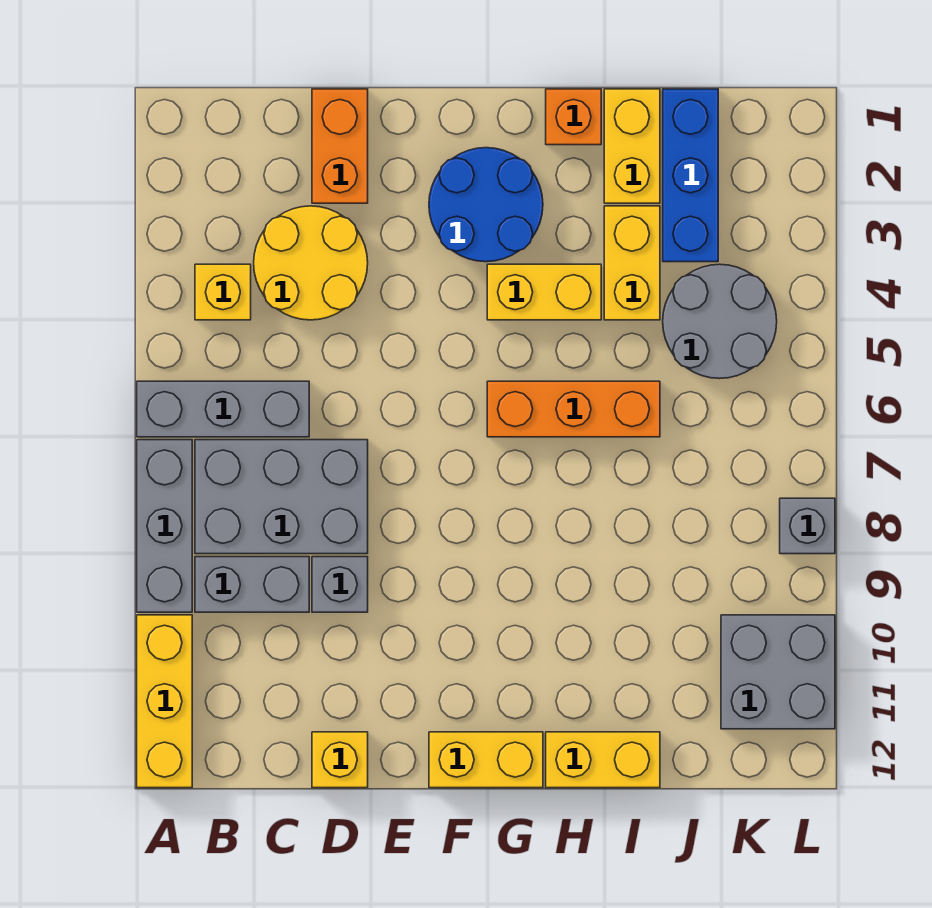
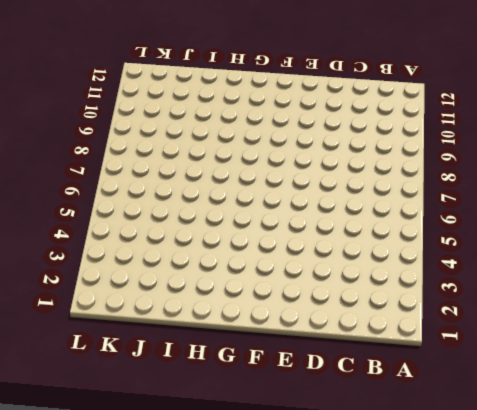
none -> grey brick A6:C6 level 1
none -> grey brick A7:A9 level 1
none -> yellow brick A10:A12 level 1

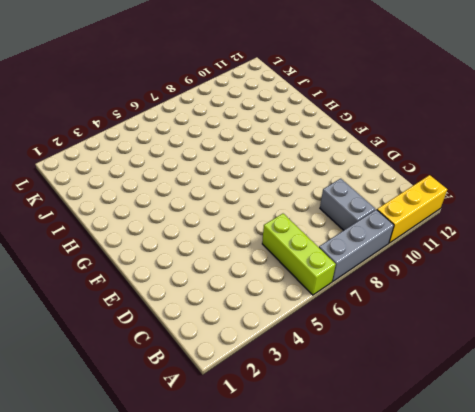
lime brick A6:C6 level 1 -> grey brick A6:C6 level 1
none -> yellow brick B4 level 1
none -> grey brick B7:D8 level 1
none -> yellow round brick C3:D4 level 1

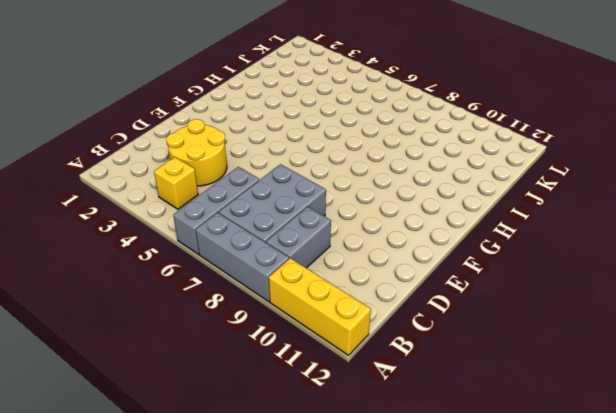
none -> orange brick D1:D2 level 1
none -> grey brick D9 level 1
none -> yellow brick D12 level 1

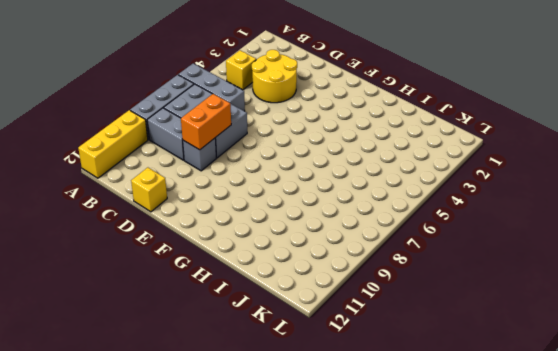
orange brick D8:D9 level 2 -> orange brick D1:D2 level 1
none -> blue round brick F2:G3 level 1
none -> yellow brick F12:G12 level 1
none -> yellow brick G4:H4 level 1

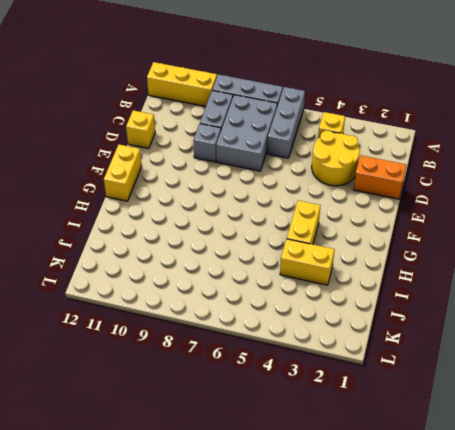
none -> blue round brick F2:G3 level 1
none -> orange brick G6:I6 level 1
none -> orange brick H1 level 1

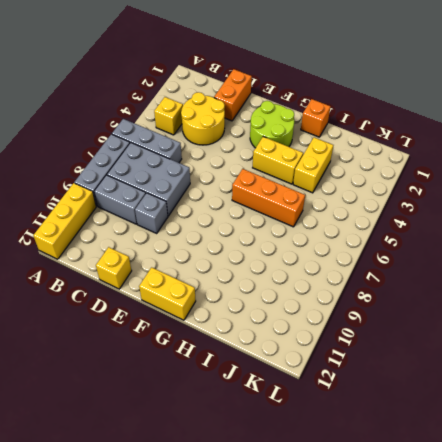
lime round brick F2:G3 level 1 -> blue round brick F2:G3 level 1
none -> yellow brick H12:I12 level 1
none -> yellow brick I1:I2 level 1
none -> blue brick J1:J3 level 1

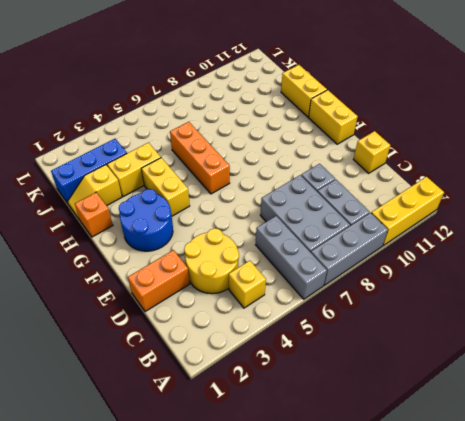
yellow slope I1:I2 level 1 top 2 -> yellow brick I1:I2 level 1
none -> grey round brick J4:K5 level 1
none -> grey brick K10:L11 level 1
none -> grey brick L8 level 1

